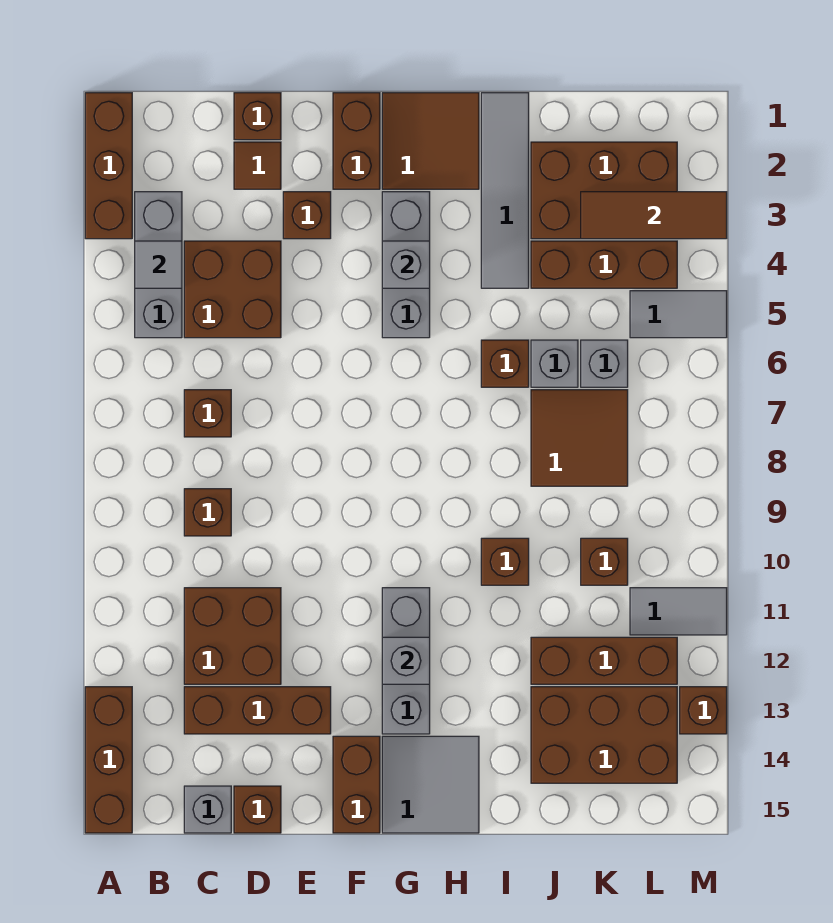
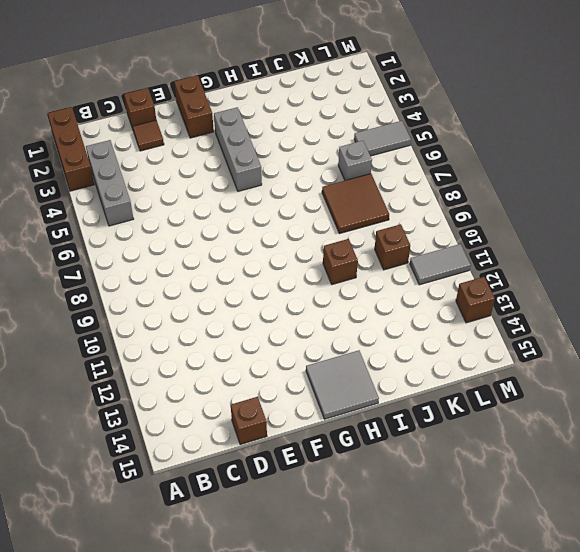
none -> brown brick A13:A15 level 1
none -> brown brick C4:D5 level 1
none -> brown brick C7 level 1
none -> brown brick C9 level 1

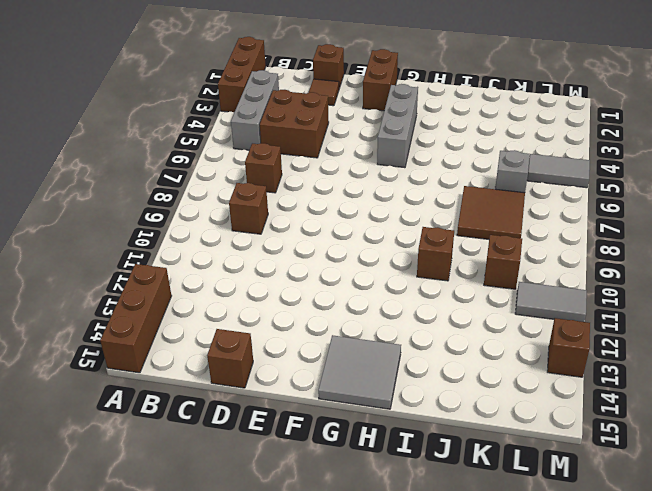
none -> brown brick C11:D12 level 1
none -> brown brick C13:E13 level 1
none -> grey brick C15 level 1
none -> brown brick E3 level 1

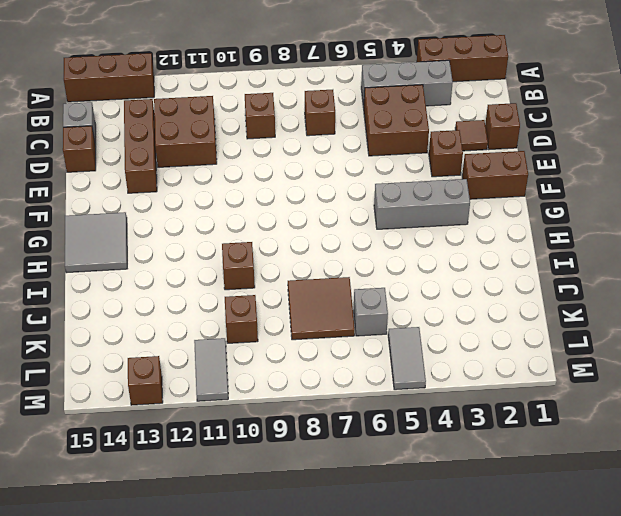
none -> brown brick F14:F15 level 1
none -> brown tile G1:H2 level 1
none -> grey brick G11:G13 level 1
none -> grey tile I1:I4 level 1

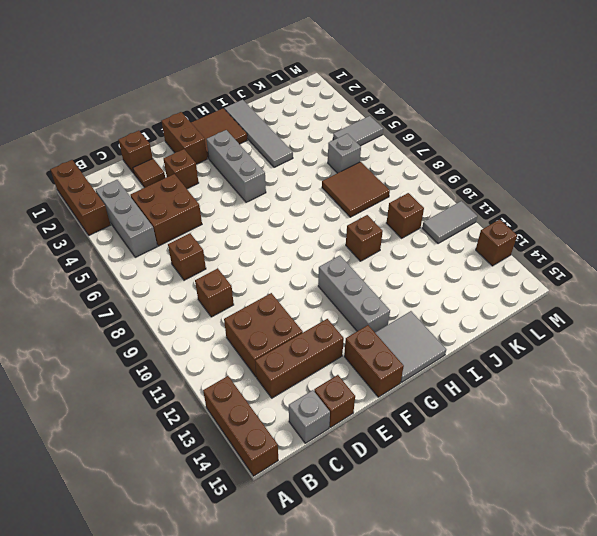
none -> brown brick I6 level 1
none -> brown brick J2:L3 level 1
none -> brown brick J4:L4 level 1
none -> grey brick J6 level 1

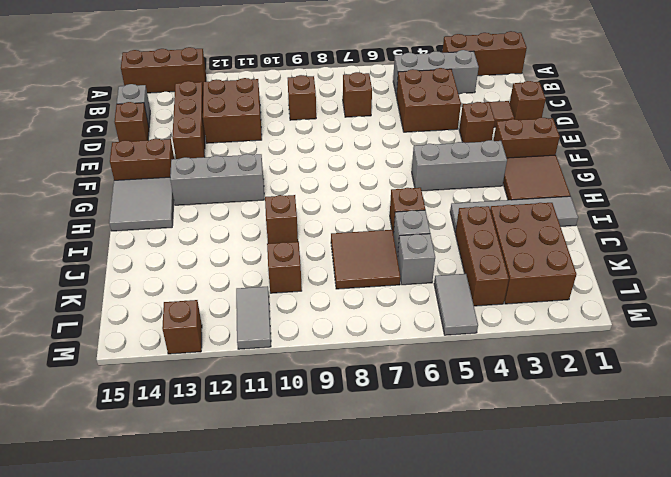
none -> brown brick J12:L12 level 1
none -> brown brick J13:L14 level 1
none -> grey tile B4 level 2
none -> grey brick G4 level 2

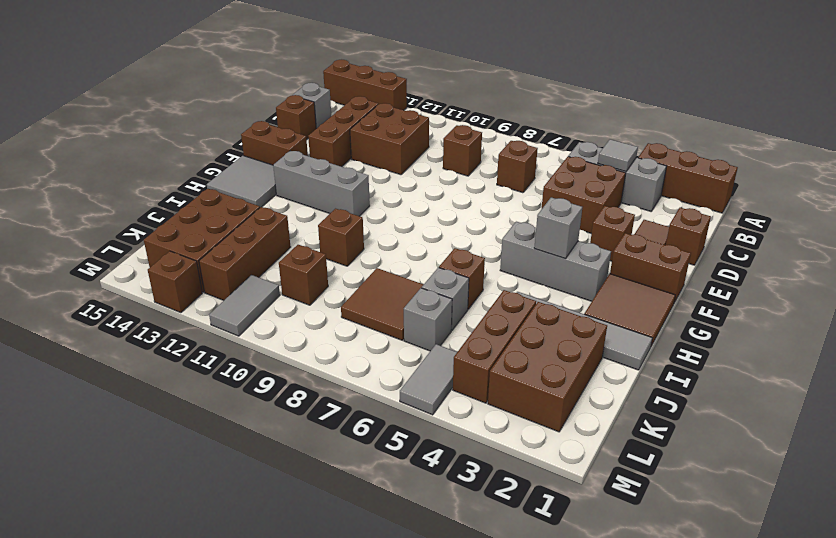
none -> grey brick G12 level 2
none -> brown tile K3:M3 level 2

